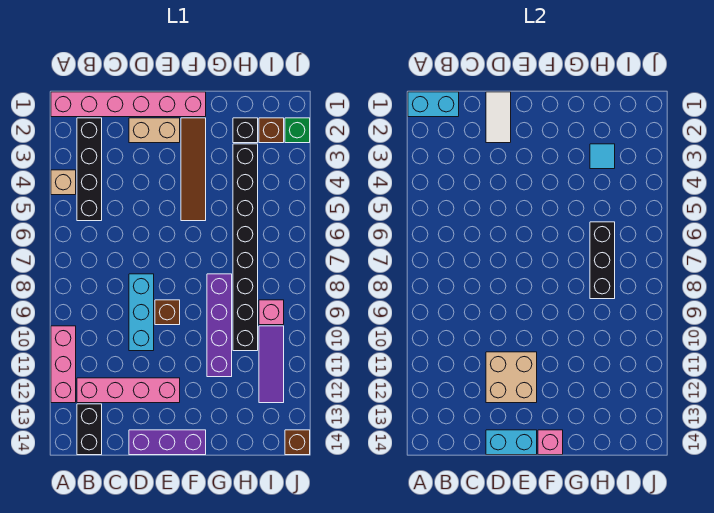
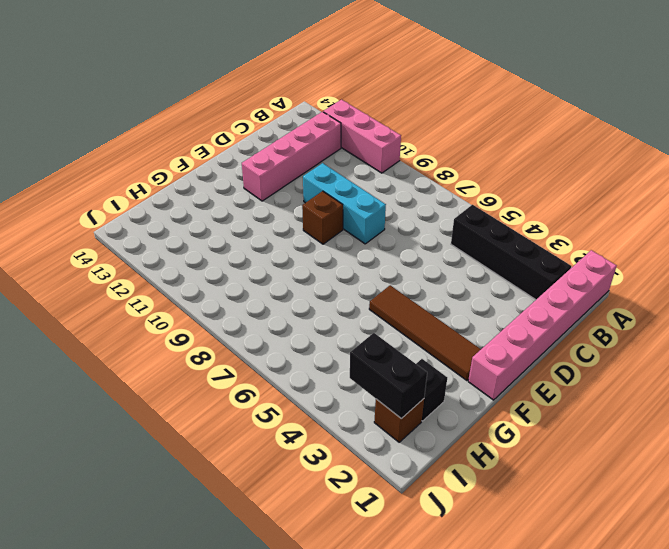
black brick I2:I3 level 2 -> black brick B13:B14 level 1
none -> tan brick A4 level 1
none -> tan brick D2:E2 level 1
none -> purple brick D14:F14 level 1

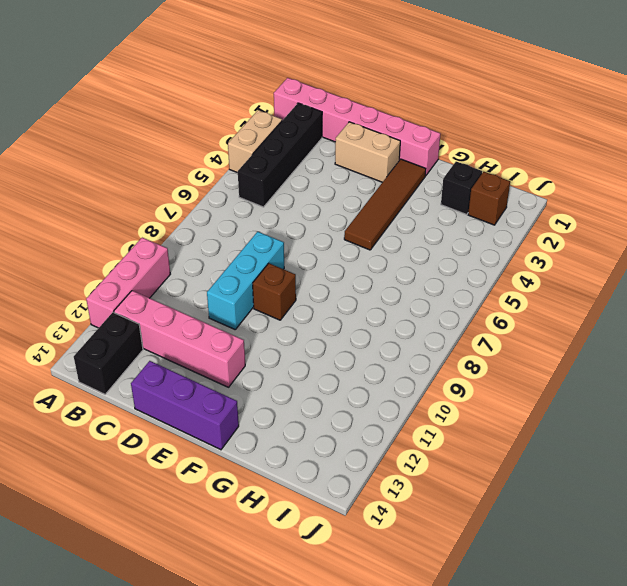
tan brick A3:A4 level 1 -> tan brick A4 level 1
none -> purple brick G8:G11 level 1
none -> black brick H3:H10 level 1
none -> pink brick I9 level 1

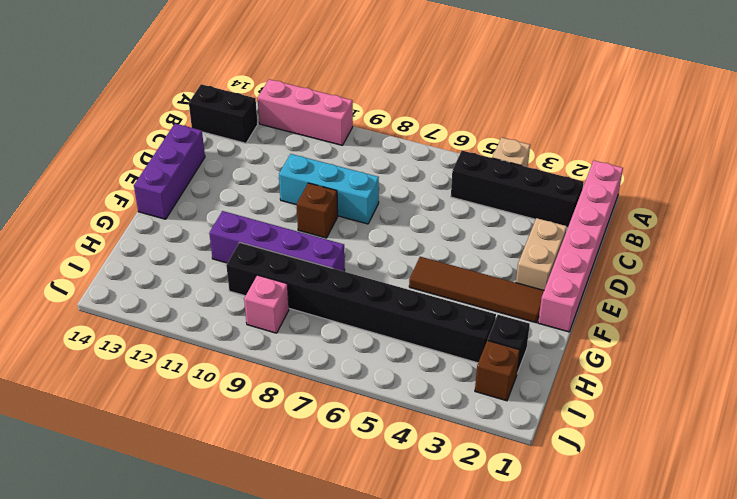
none -> pink brick B12:E12 level 1
none -> purple tile I10:I12 level 1
none -> green brick J2 level 1

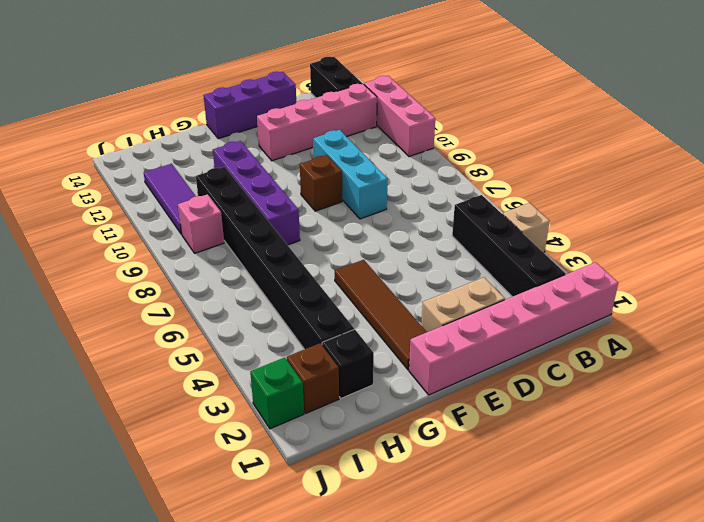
none -> brown brick J14 level 1
none -> cyan brick A1:B1 level 2
none -> white tile D1:D2 level 2

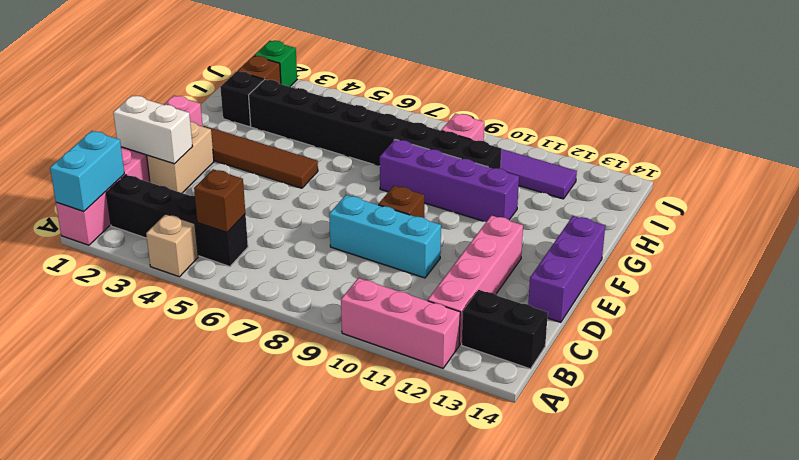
brown brick B5 level 2 -> brown brick J14 level 1
white brick D1:D2 level 2 -> white tile D1:D2 level 2
none -> tan brick D11:E12 level 2
none -> cyan brick D14:E14 level 2
none -> pink brick F14 level 2

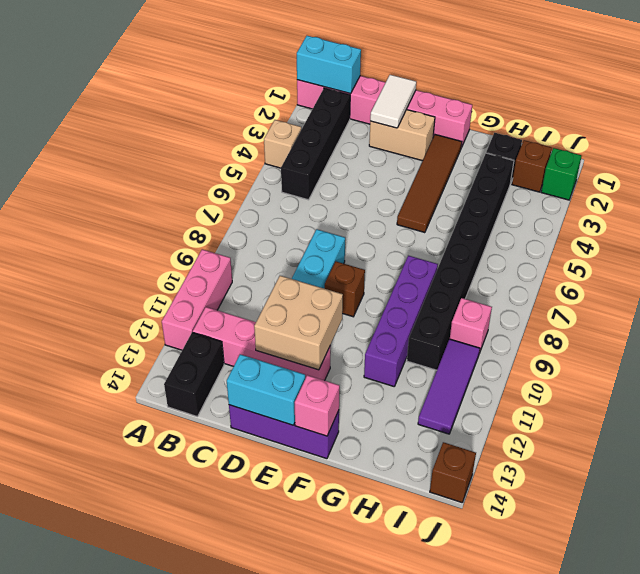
none -> cyan tile H3 level 2
none -> black brick H6:H8 level 2

